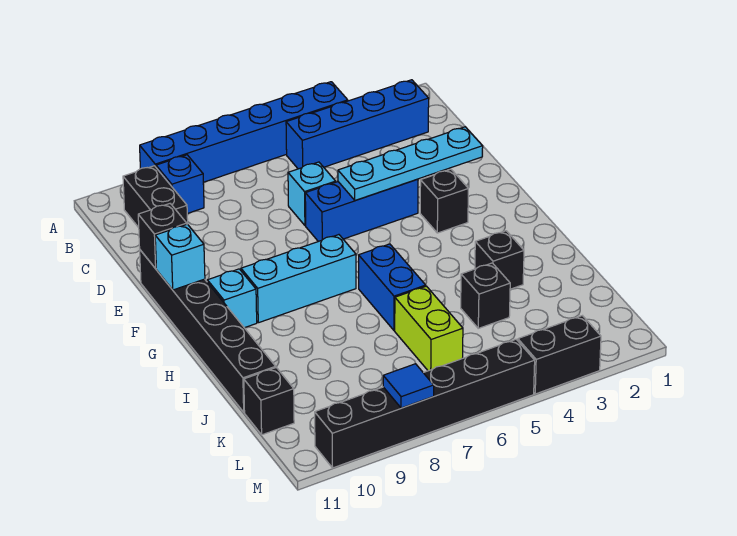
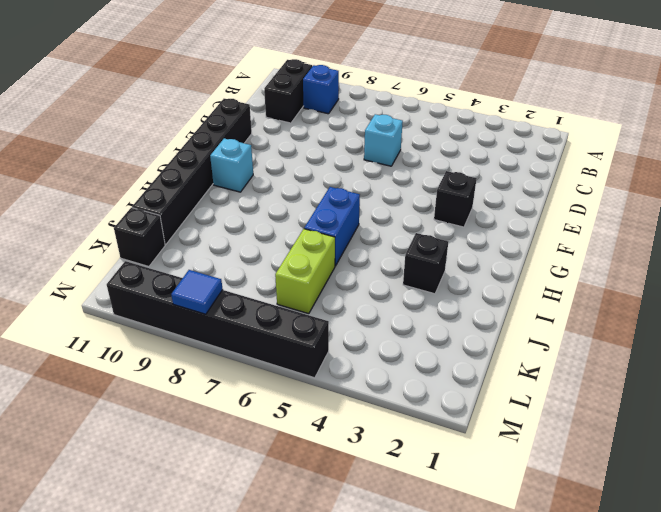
none -> blue brick A4:A9 level 1
none -> blue brick B2:B5 level 1
none -> blue brick E4:E6 level 1

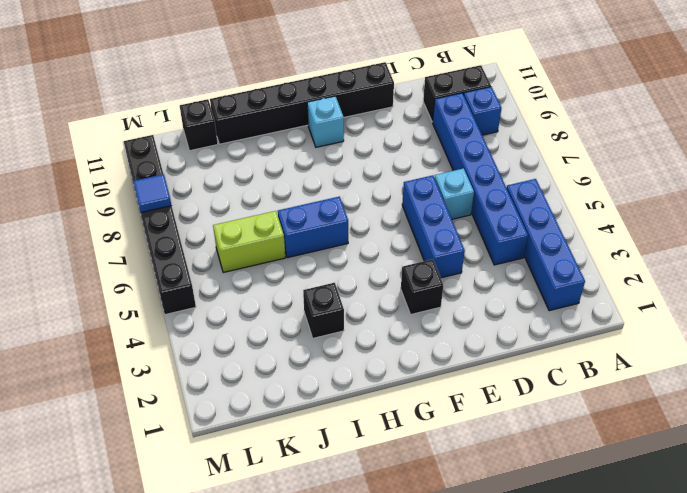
blue brick C4:C9 level 1 -> blue brick A4:A9 level 1
none -> cyan brick G7:G9 level 1
none -> black brick J4 level 1
none -> black brick M3:M4 level 1

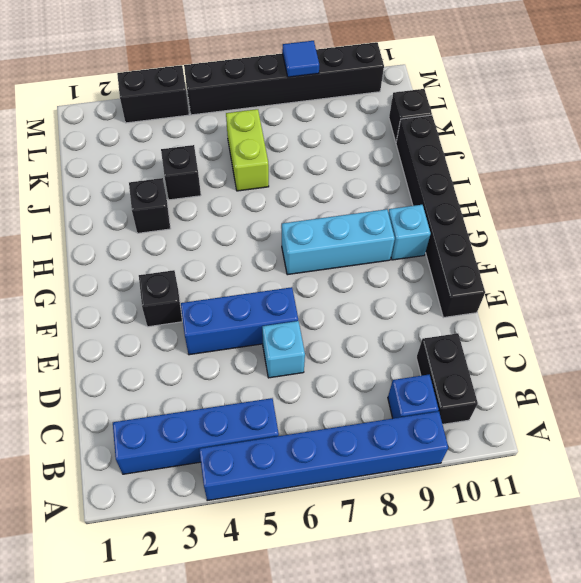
none -> blue brick H6:I6 level 1
none -> cyan plate E2:E5 level 2
none -> black brick E11 level 2

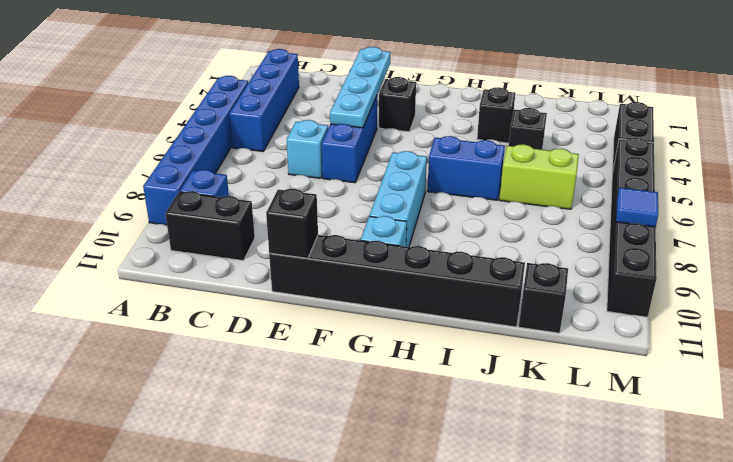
none -> cyan brick F11 level 2

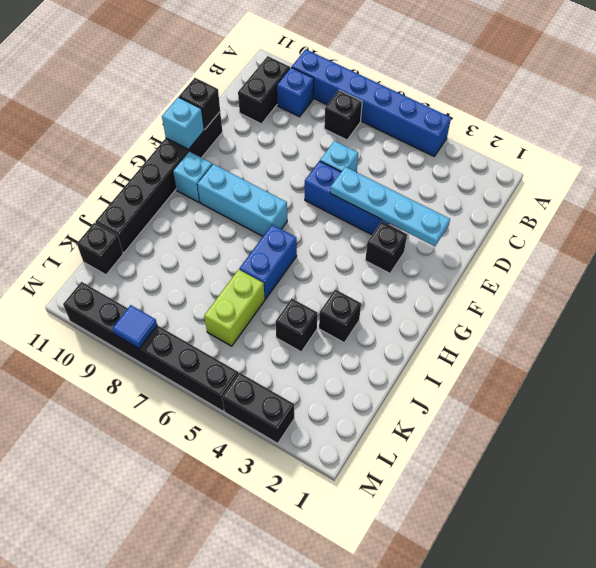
black brick B7 level 1 -> none
none -> blue brick B2:B5 level 1

